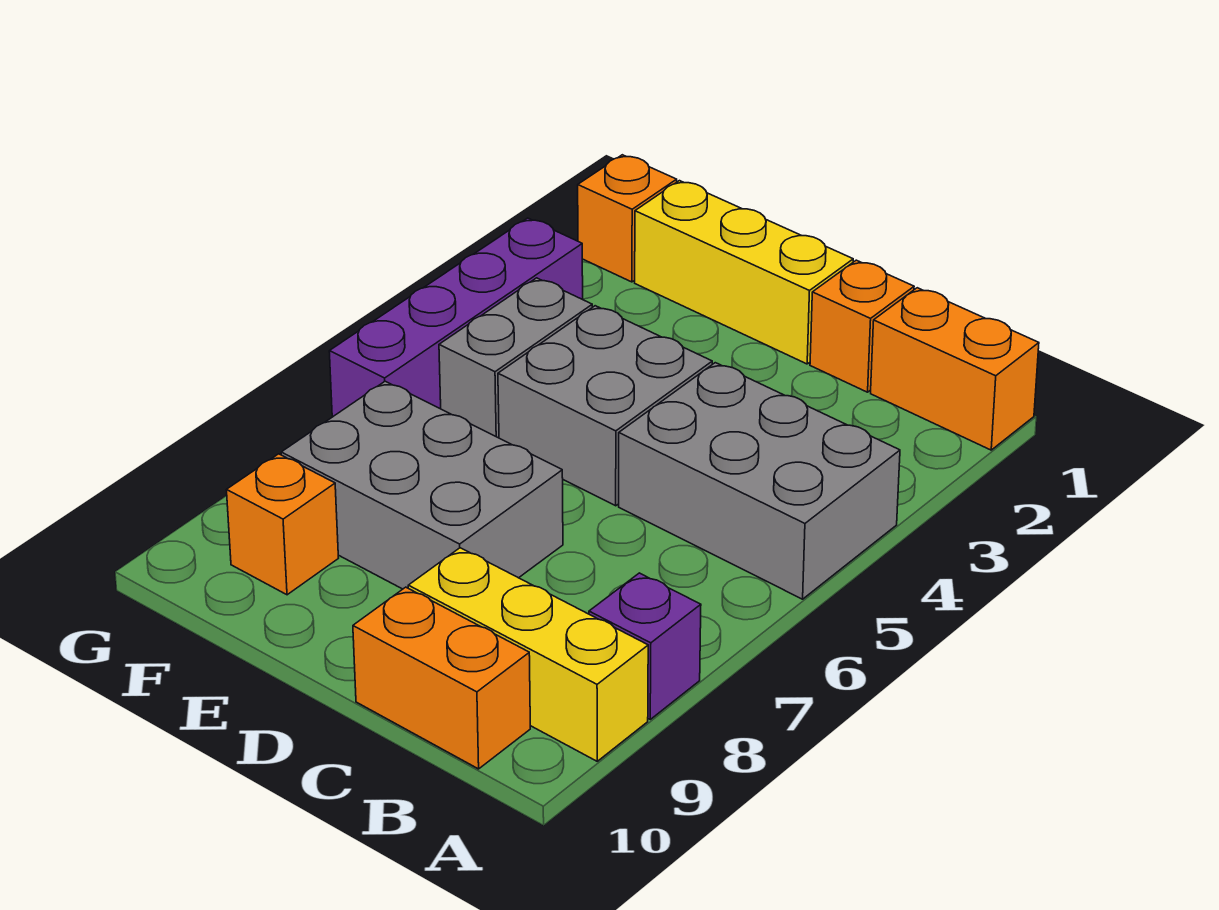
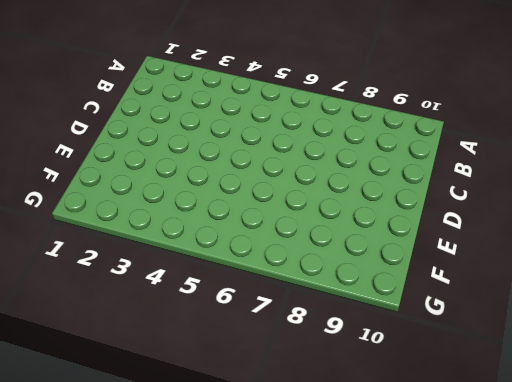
none -> orange brick A1:B1 level 1
none -> grey brick A4:C5 level 1
none -> purple brick A8 level 1

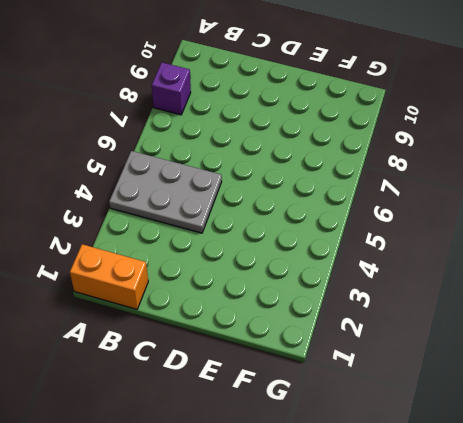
grey plate A4:C5 level 1 -> grey brick A4:C5 level 1
none -> yellow brick A9:C9 level 1
none -> orange brick B10:C10 level 1
none -> orange brick C1 level 1

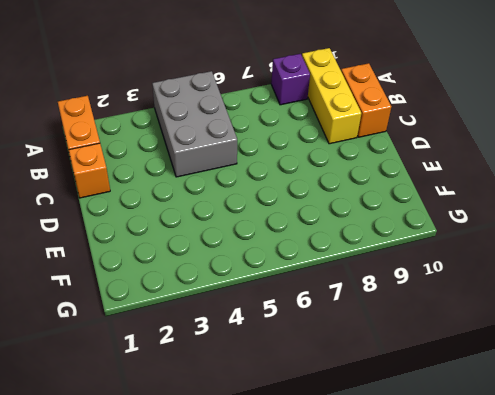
none -> yellow brick D1:F1 level 1
none -> grey brick D4:E5 level 1
none -> grey brick D7:F8 level 1

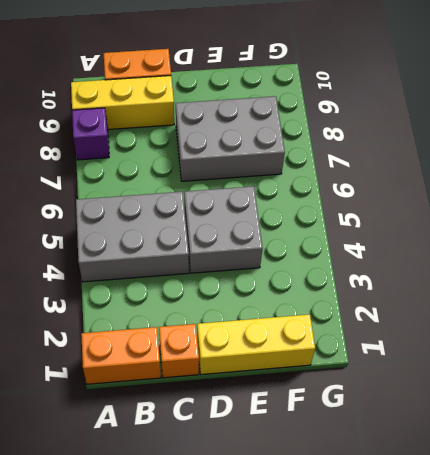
none -> grey brick F4:F5 level 1
none -> orange brick F9 level 1
none -> orange brick G1 level 1

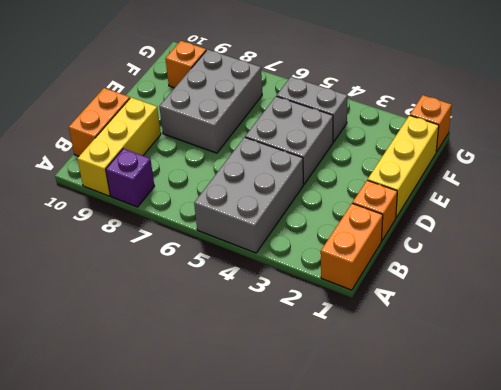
none -> purple brick G3:G6 level 1

